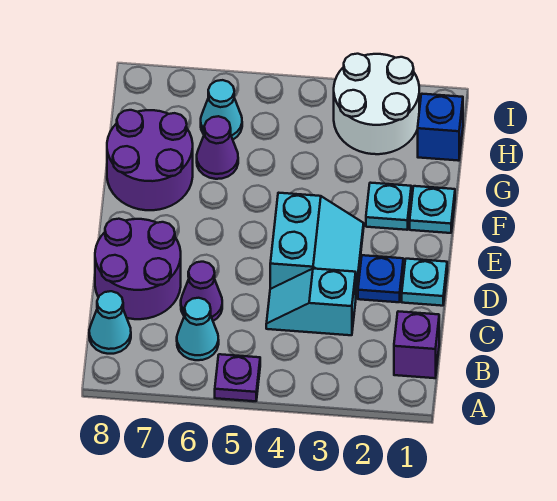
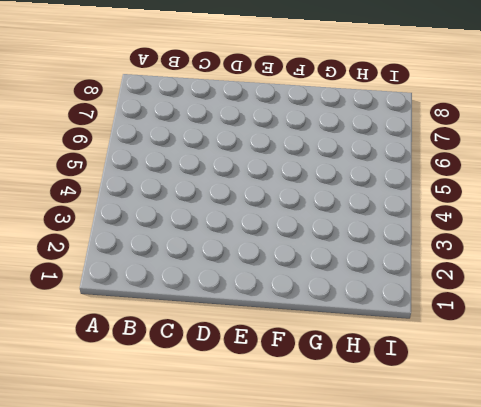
none -> purple plate A5 level 1
none -> purple brick B1 level 1
none -> cyan cone B6 level 1

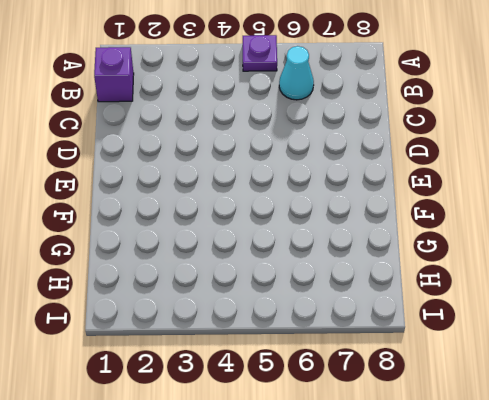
none -> cyan cone B8 level 1
none -> cyan slope C3:C4 level 1 top 3
none -> purple cone C6 level 1

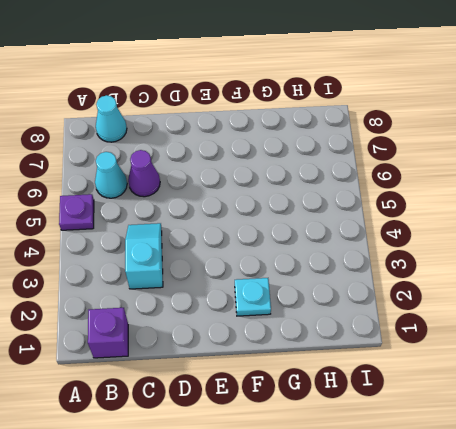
none -> purple round brick C7:D8 level 1
none -> cyan plate D1 level 1
none -> blue plate D2 level 1

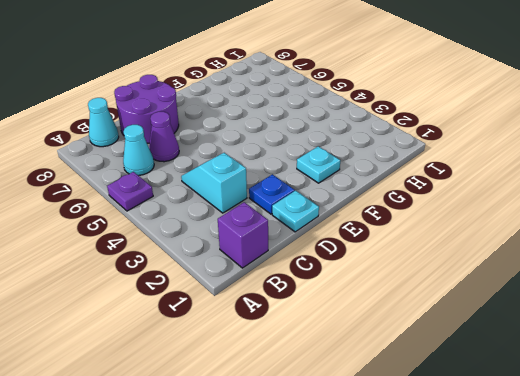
none -> cyan slope D3:E4 level 1 top 4
none -> cyan plate F1 level 1
none -> purple round brick F7:G8 level 1

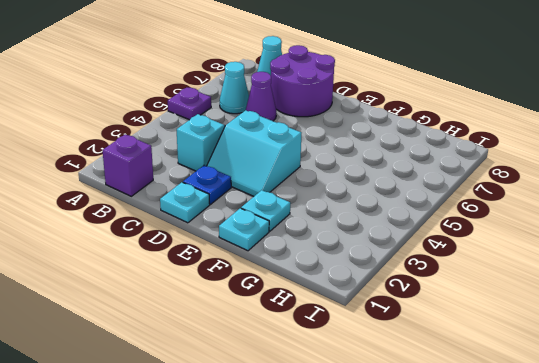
none -> purple round brick F7:G8 level 1
none -> purple cone G6 level 1
none -> blue brick H1 level 1

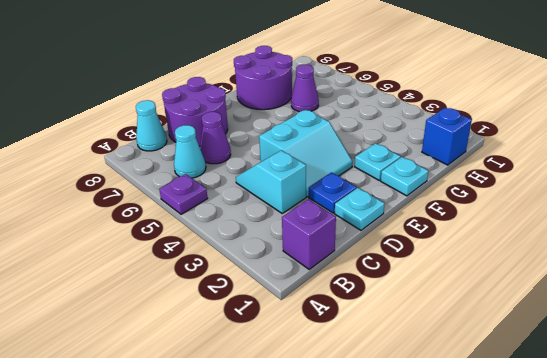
none -> white round brick H2:I3 level 1
none -> cyan cone H6 level 1

